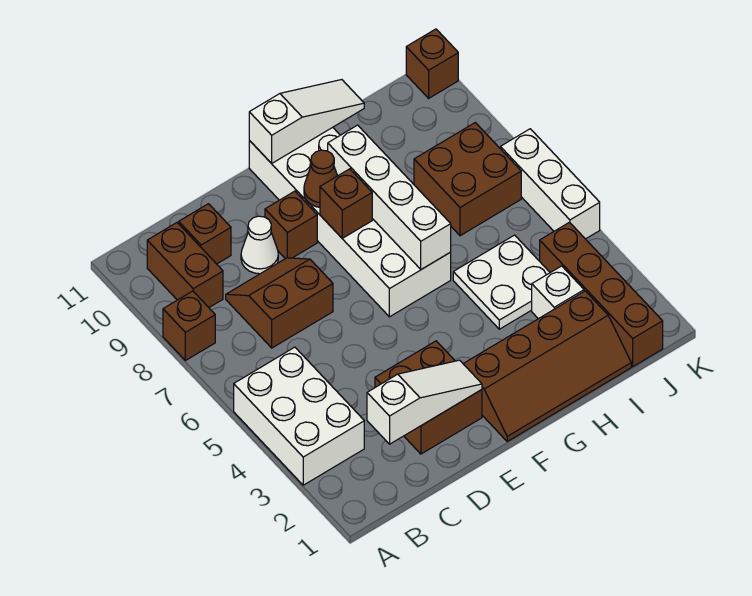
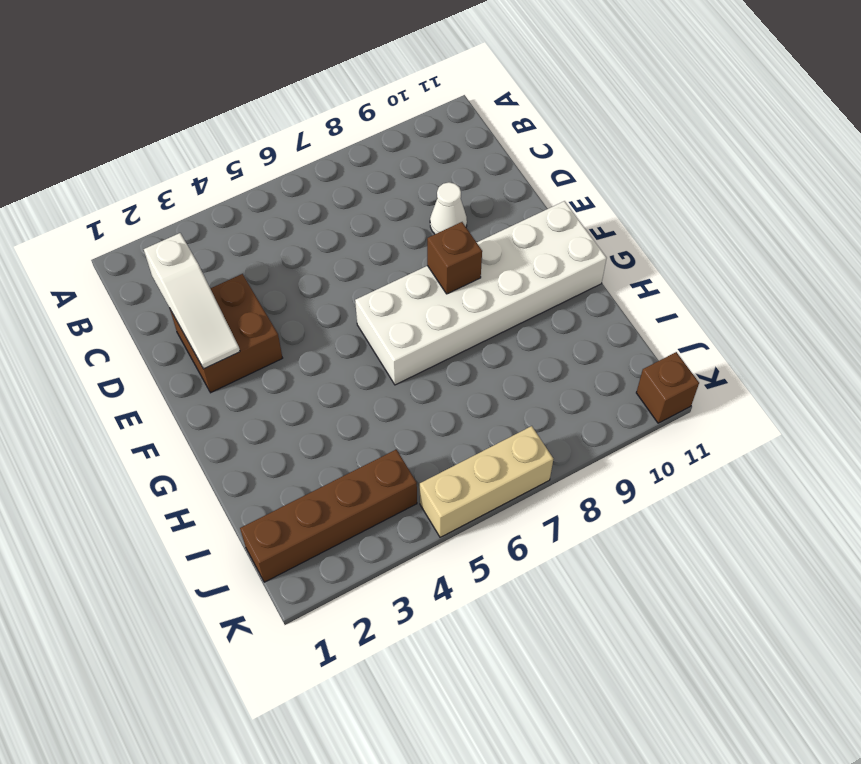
tan brick K5:K7 level 1 -> white brick K5:K7 level 1
none -> white brick A3:B5 level 1
none -> brown brick A8 level 1
none -> brown brick B9:B10 level 1

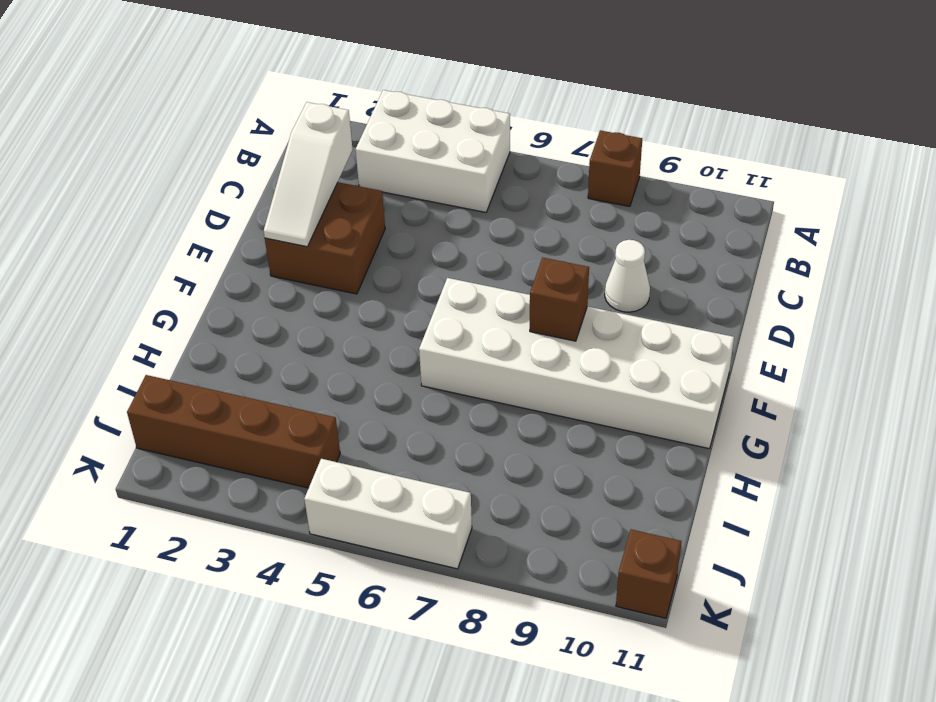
none -> brown brick B9:B10 level 1
none -> brown slope C7:D8 level 1 top 7
none -> brown brick C10 level 1

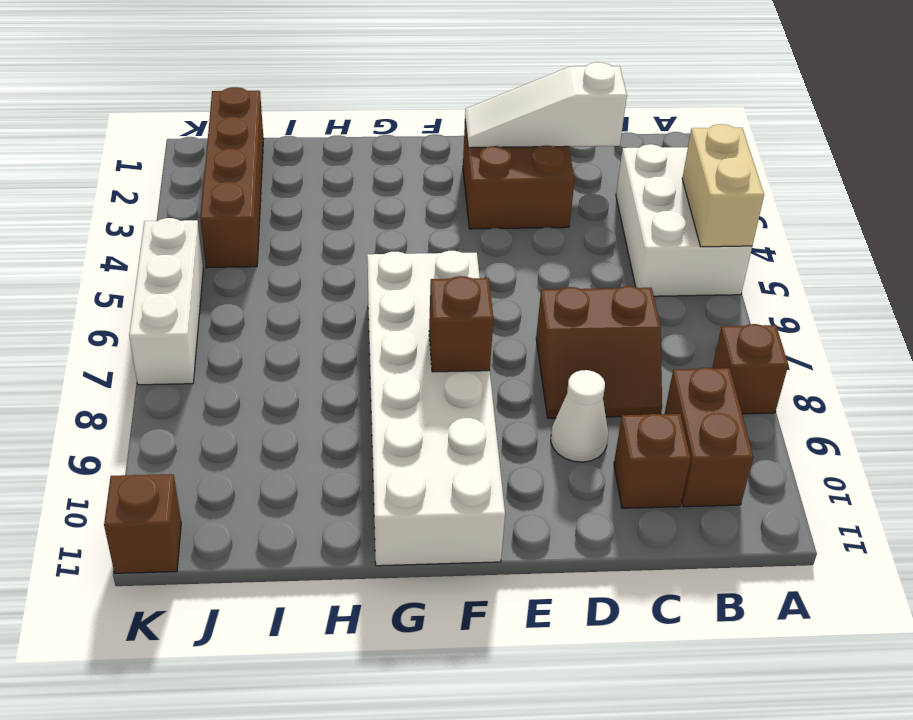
tan brick A4:A5 level 2 -> none
none -> brown brick E9 level 1
none -> brown slope F1:I2 level 1 top 2
none -> white plate H4:I5 level 1

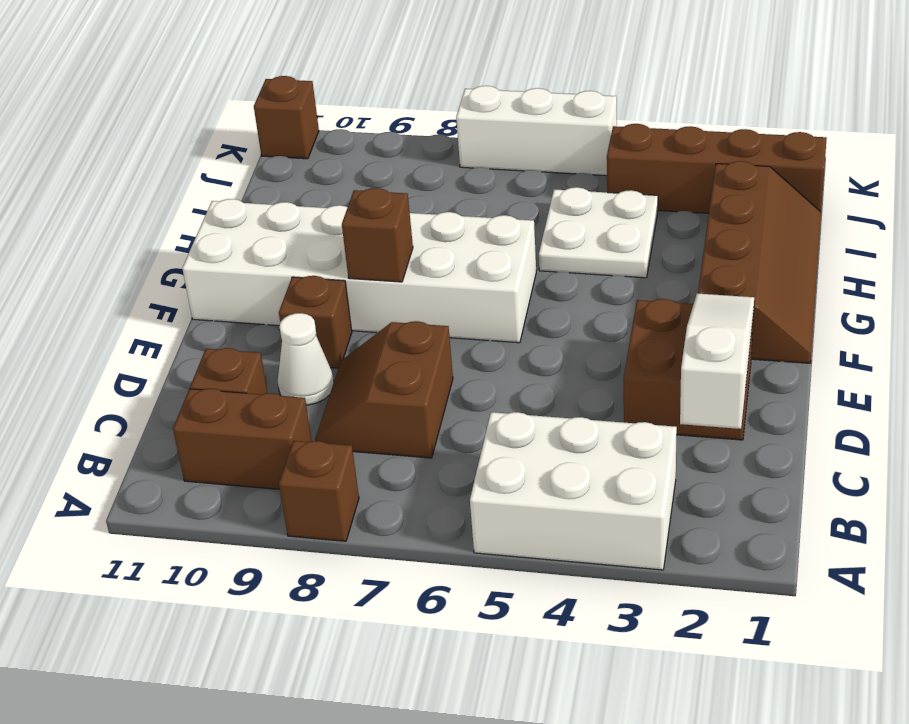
none -> white brick I3 level 1
none -> brown brick I7:J8 level 1
none -> brown cone F9 level 2

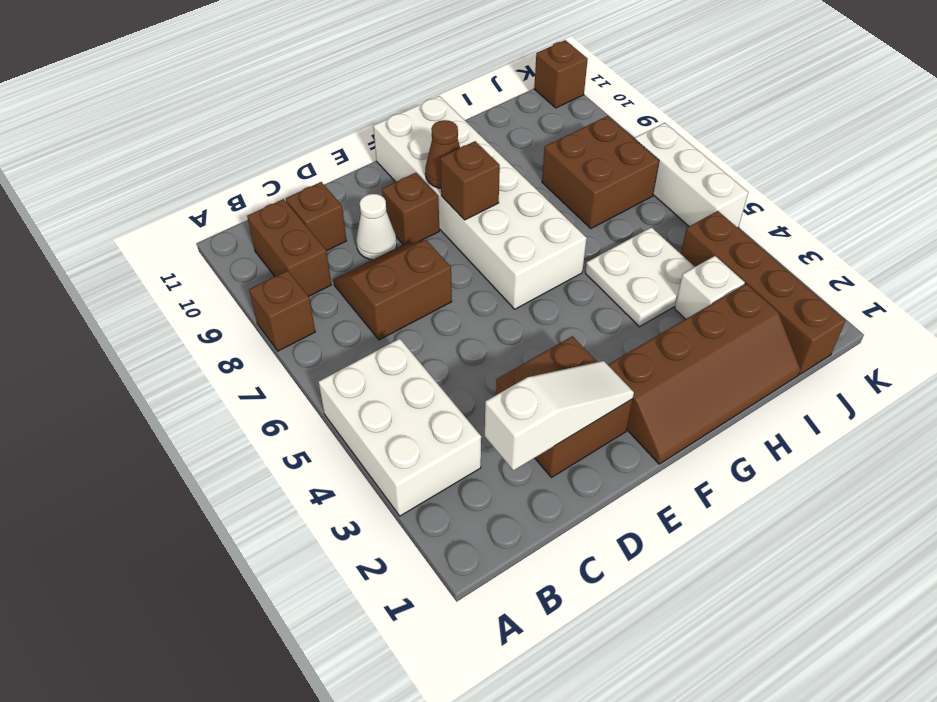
none -> white slope F11:H11 level 2 top F
none -> white brick G6:G9 level 2

